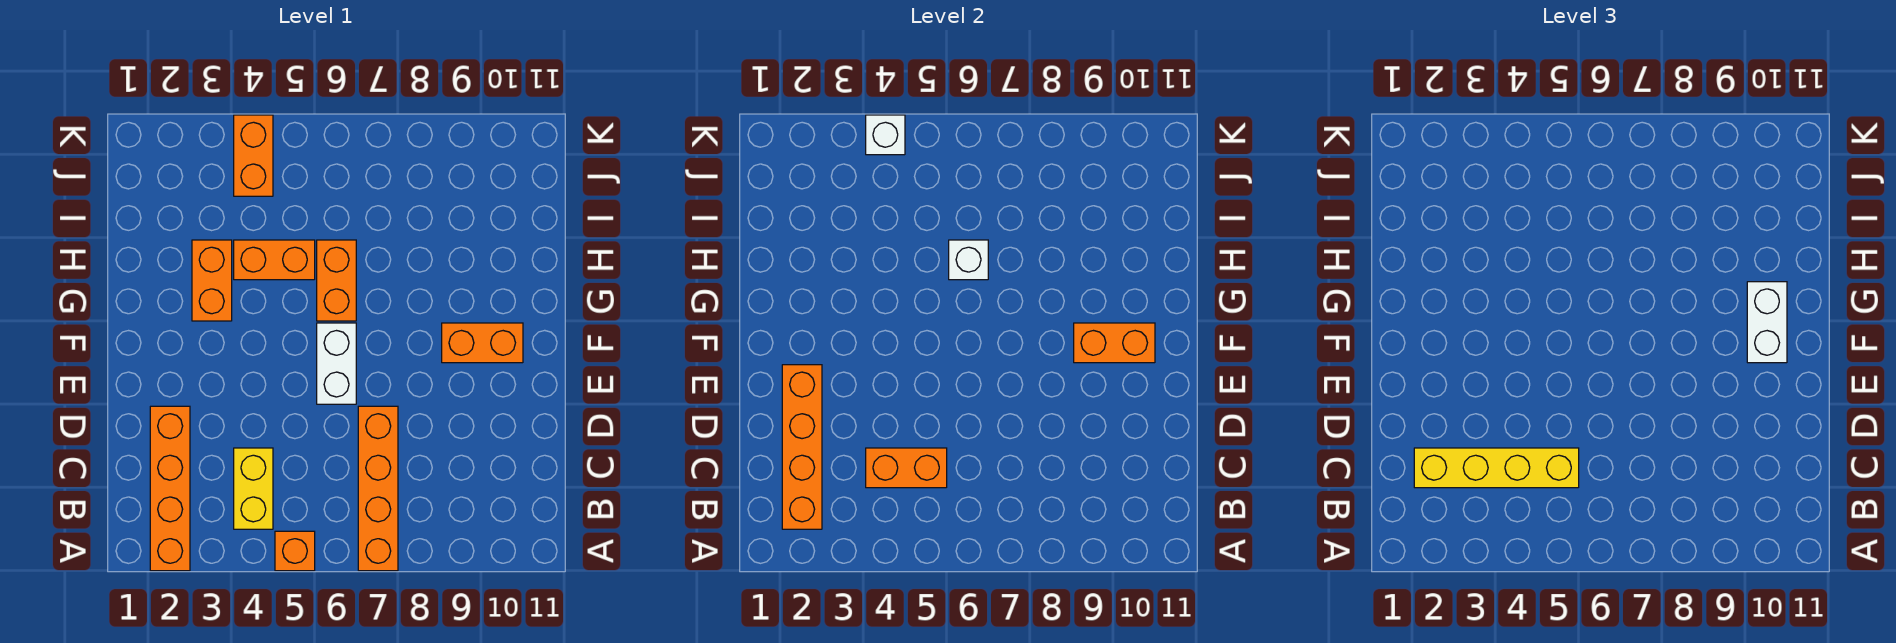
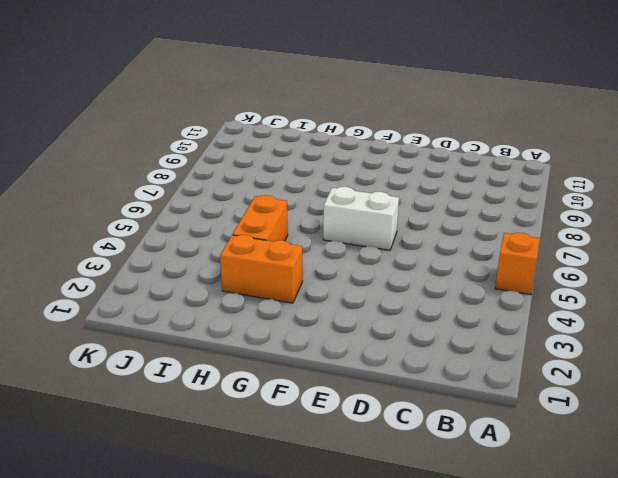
none -> orange brick A2:D2 level 1
none -> orange brick A7:D7 level 1
none -> yellow brick B4:C4 level 1

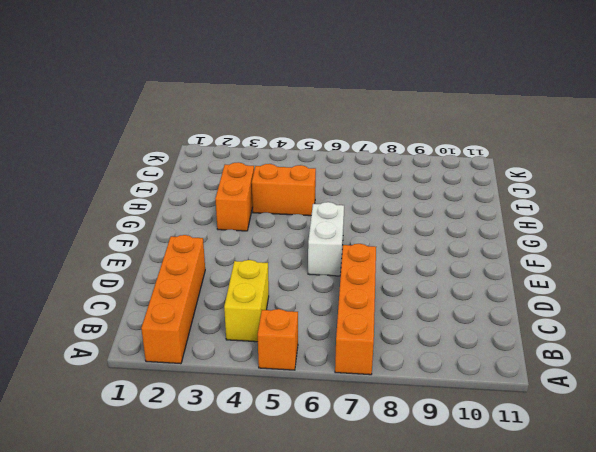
none -> orange brick F9:F10 level 1
none -> orange brick G6:H6 level 1
none -> orange brick J4:K4 level 1

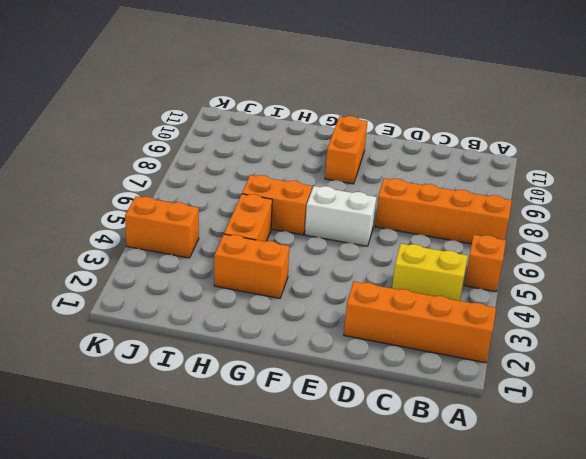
none -> orange brick B2:E2 level 2
none -> orange brick C4:C5 level 2
none -> orange brick F9:F10 level 2

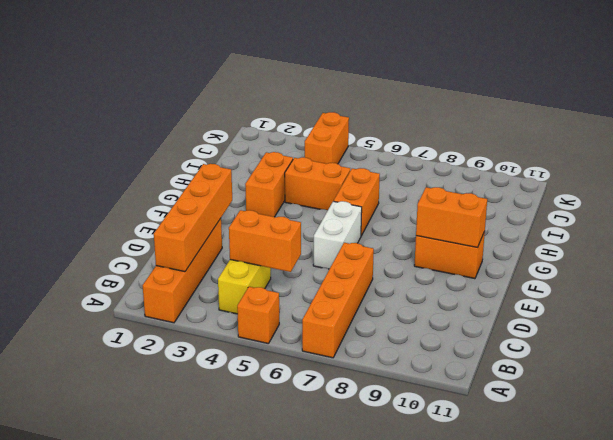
none -> white brick H6 level 2
none -> white brick K4 level 2
none -> yellow brick C2:C5 level 3

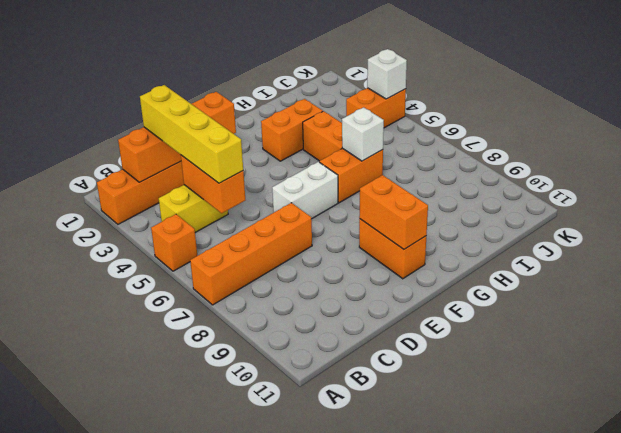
none -> white brick F10:G10 level 3

